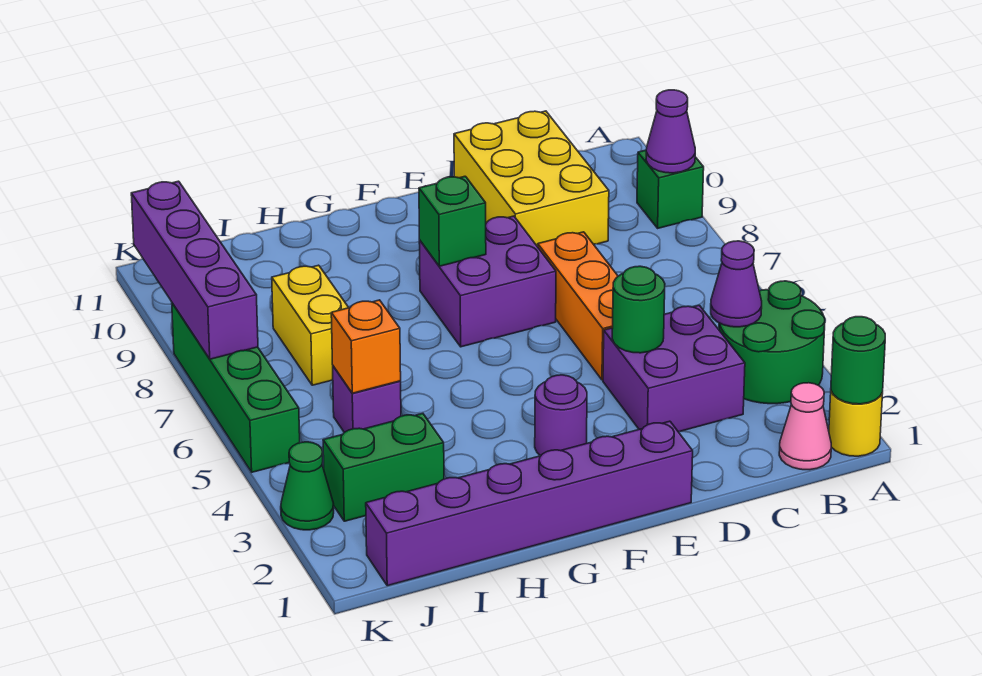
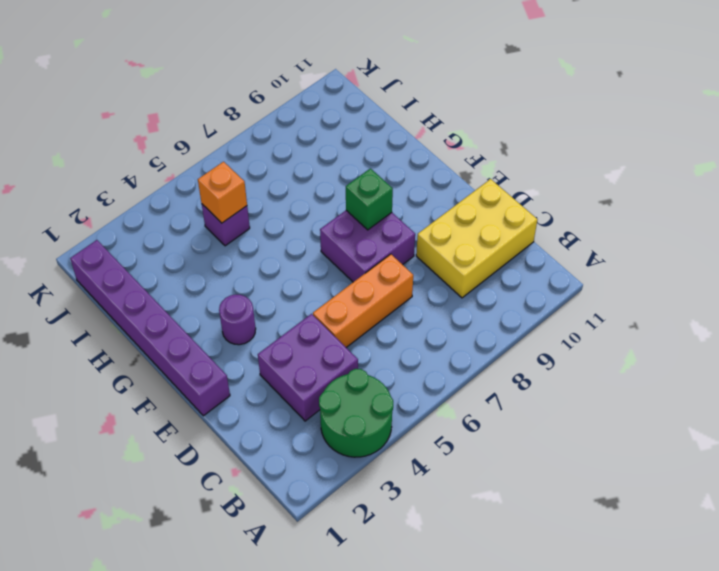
none -> yellow round brick A1 level 1
none -> green brick A9 level 1
none -> pink cone B1 level 1

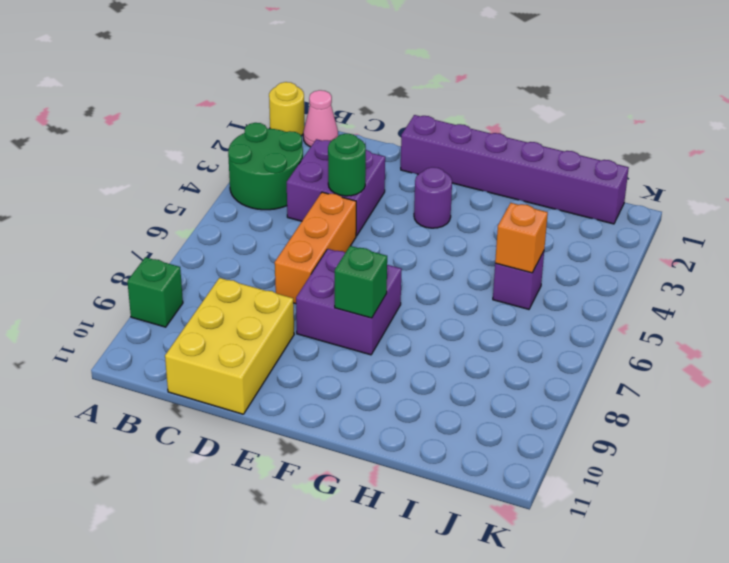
none -> green brick I3:J3 level 1
none -> yellow brick I7:I8 level 1
none -> green cone K3 level 1

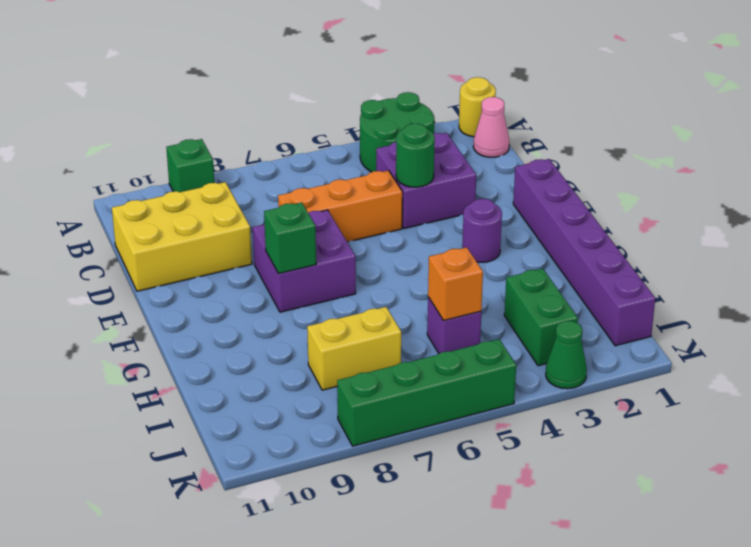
none -> green round brick A1 level 2
none -> purple cone A9 level 2
none -> purple cone B4 level 2

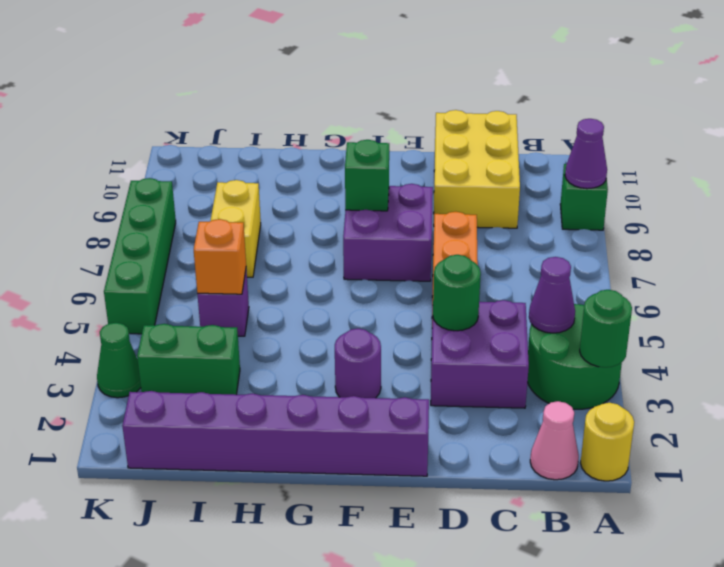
green round brick A3 level 2 -> green round brick A1 level 2
none -> purple brick K7:K10 level 2

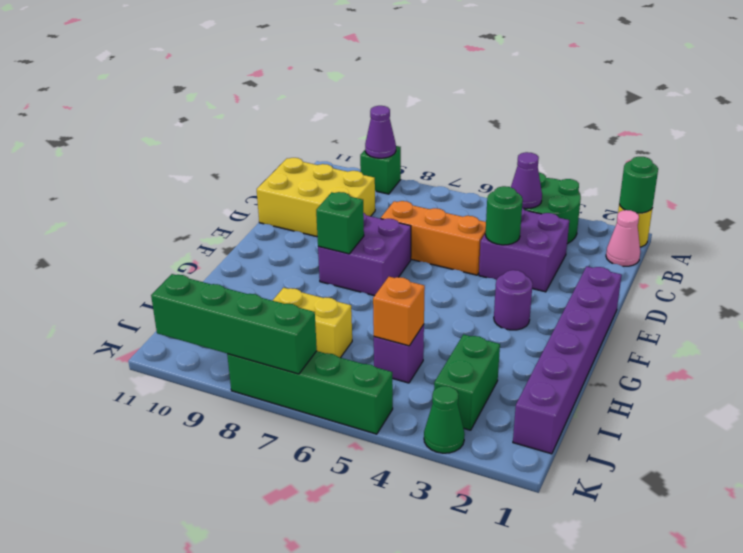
green brick K7:K10 level 2 -> purple brick K7:K10 level 2

